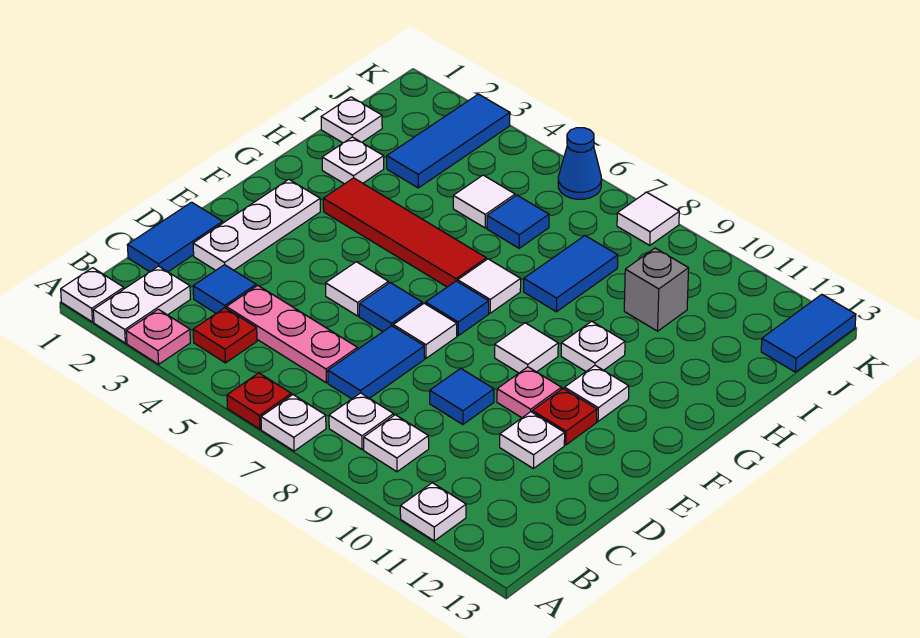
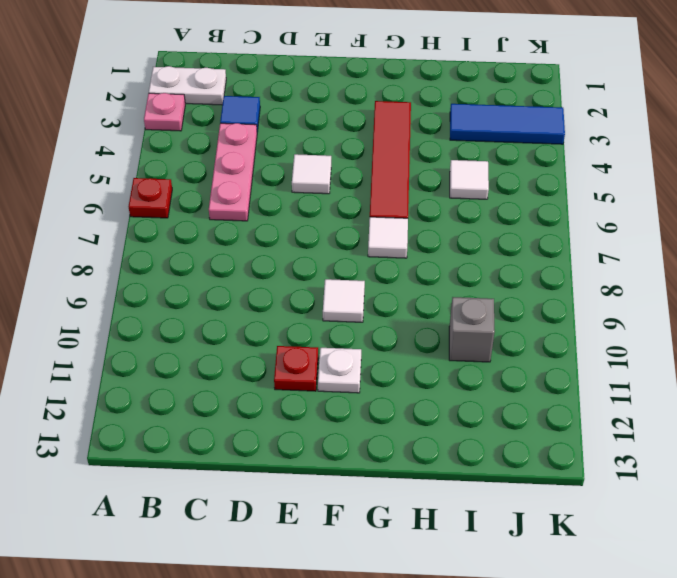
none -> white plate A1 level 1
none -> white plate A7 level 1
none -> white plate A11 level 1
none -> red plate B4 level 1

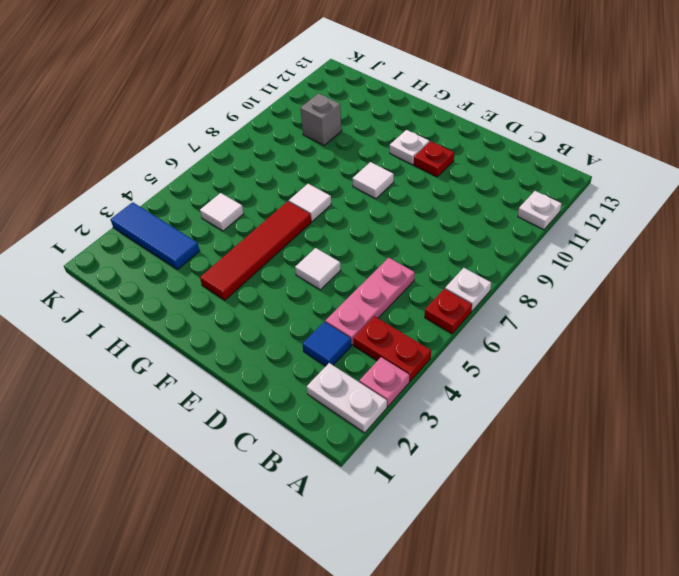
red plate A4:B4 level 1 -> red plate B4 level 1
none -> white plate A1 level 1
none -> white plate B8 level 1
none -> white plate B9 level 1
none -> blue tile C1:D1 level 1

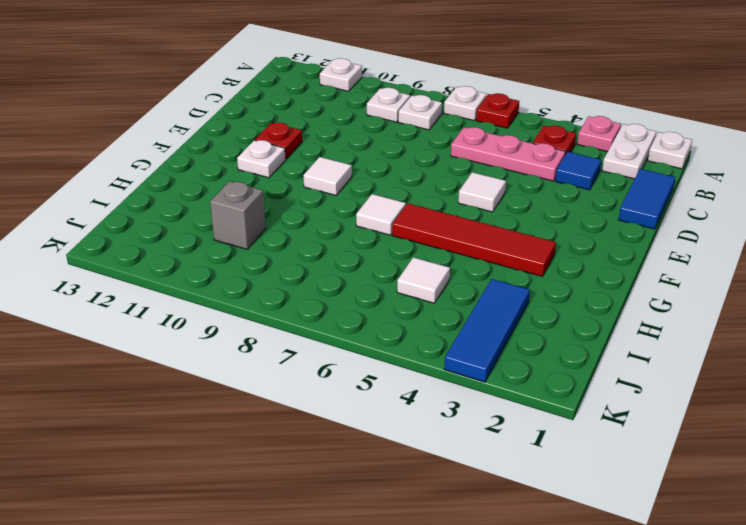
none -> blue tile C7:D7 level 1
none -> white plate D2:F2 level 1
none -> blue tile D9 level 1
none -> white plate D11 level 1

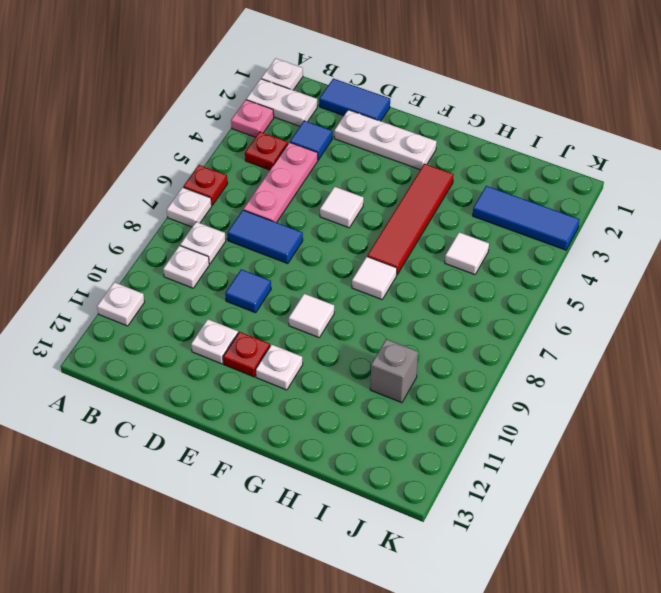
none -> blue tile E6 level 1
none -> white tile E7 level 1
none -> pink plate E10 level 1
none -> blue tile F7 level 1

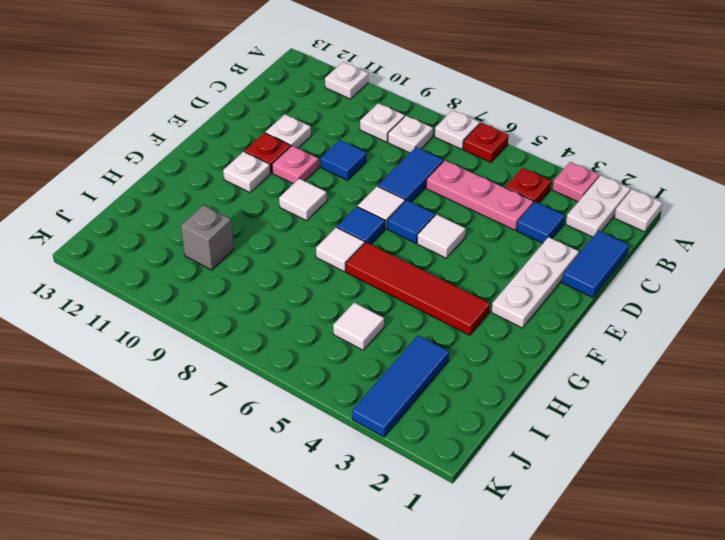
none -> white plate G10 level 1
none -> white plate H2 level 1
none -> blue tile H8:I8 level 1
none -> white plate I1 level 1

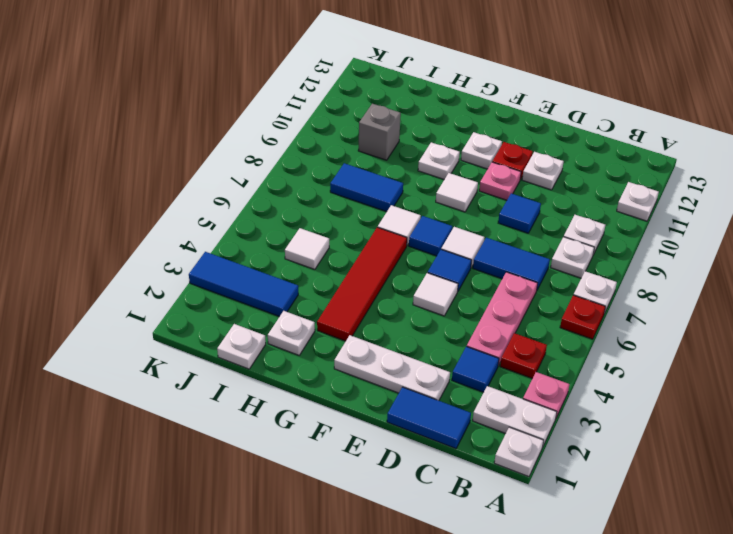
none -> blue tile I6 level 1
none -> blue tile J13:K13 level 1
none -> blue cone K6 level 1
none -> white tile K8 level 1

